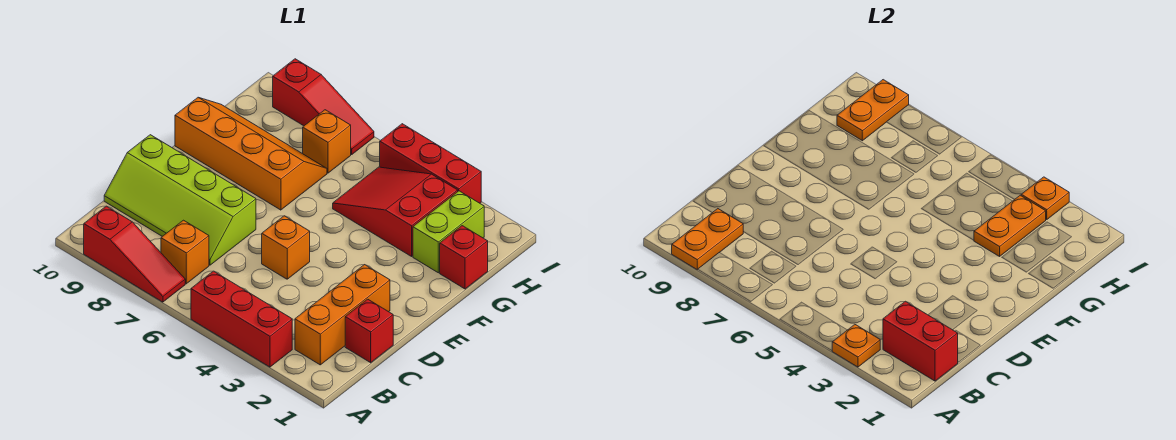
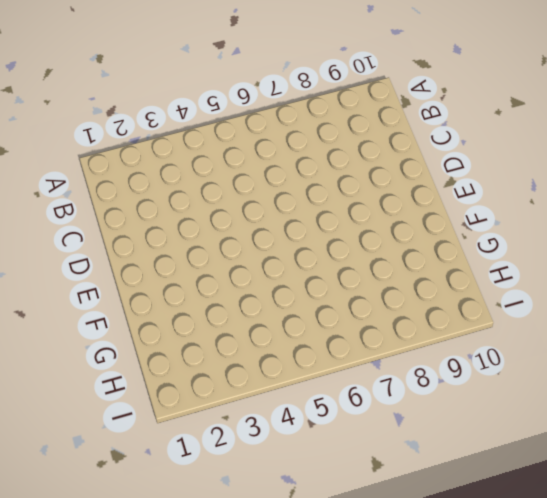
none -> red brick A3:A5 level 1
none -> red slope A7:A9 level 1 top 9
none -> orange brick B2:D2 level 1

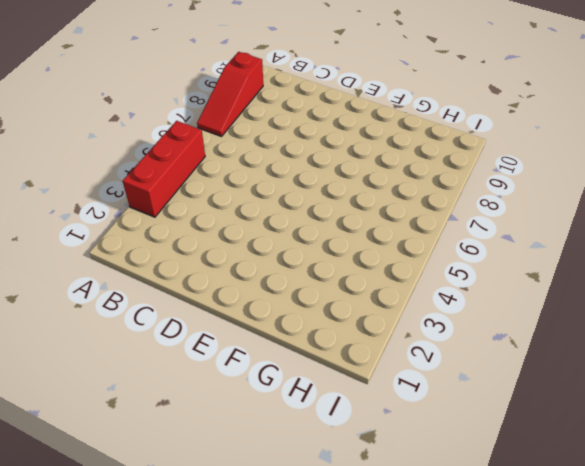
none -> orange brick B2:D2 level 1
none -> orange brick B7 level 1
none -> red brick C1 level 1

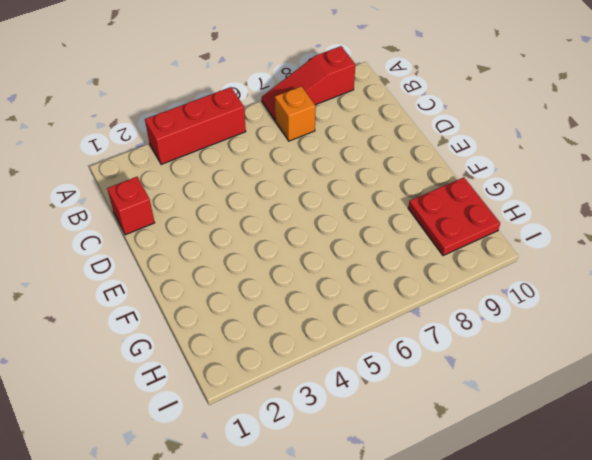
red plate G9:H10 level 1 -> orange slope F7:G10 level 1 top F
none -> orange brick B2:D2 level 1
none -> lime slope C7:D10 level 1 top D
none -> orange brick D5 level 1

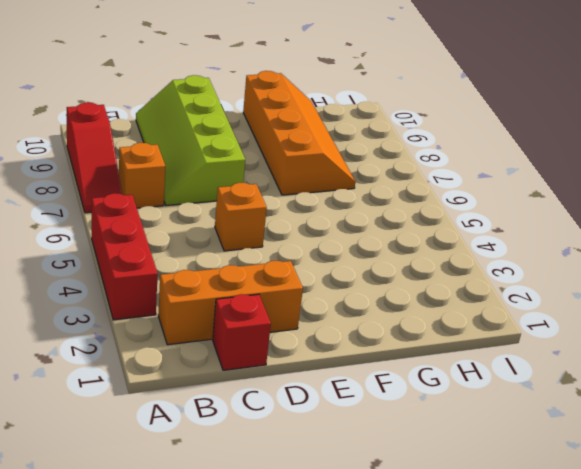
none -> red brick G1 level 1
none -> lime brick G2:H2 level 1
none -> red slope G3:H5 level 1 top 3

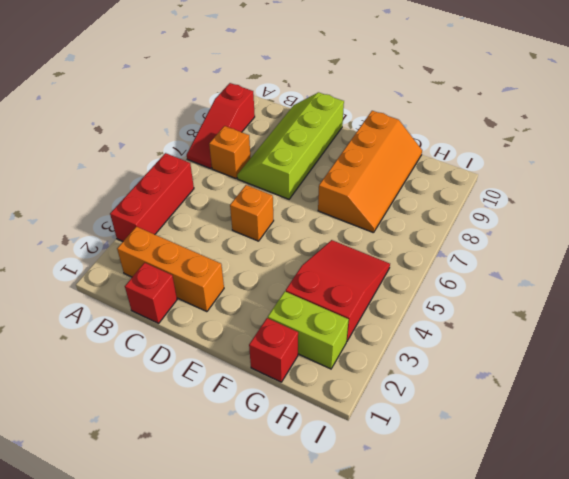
none -> orange brick H7 level 1
none -> red brick I3:I5 level 1
none -> red slope I7:I9 level 1 top 9

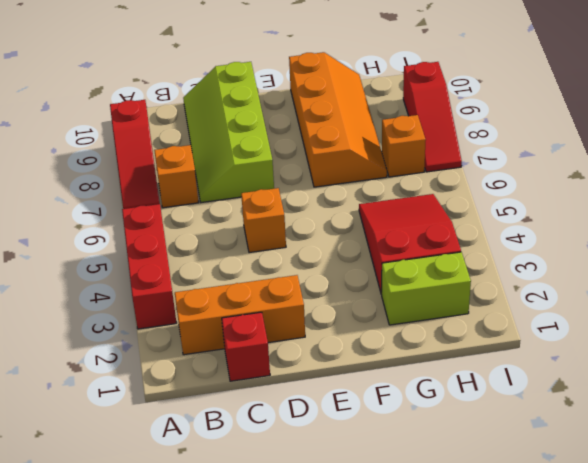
none -> red brick G1 level 1
none -> red brick I3:I5 level 1
none -> orange plate A3 level 2

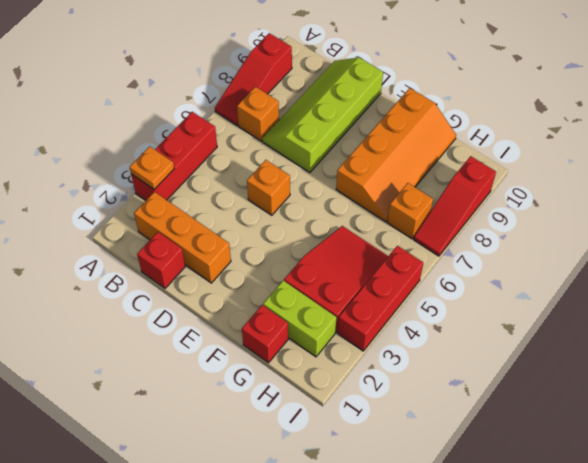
none -> orange plate A9:B9 level 2
none -> red brick B1:B2 level 2
none -> orange plate G3:H3 level 2

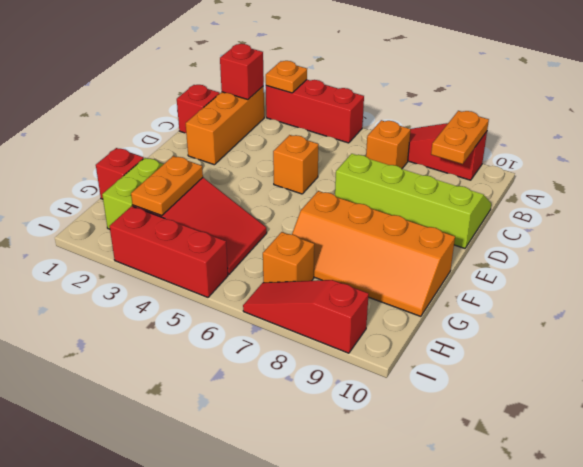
red brick B2 level 2 -> red brick B1:B2 level 2
none -> orange plate H9:I9 level 2
none -> orange plate I3 level 2

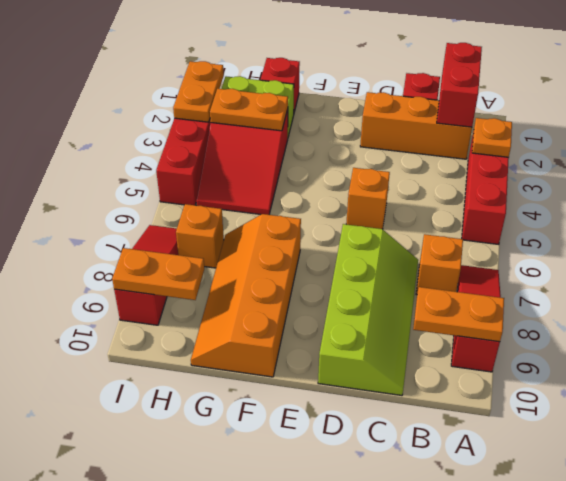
orange plate I2:I3 level 2 -> orange plate I3 level 2

